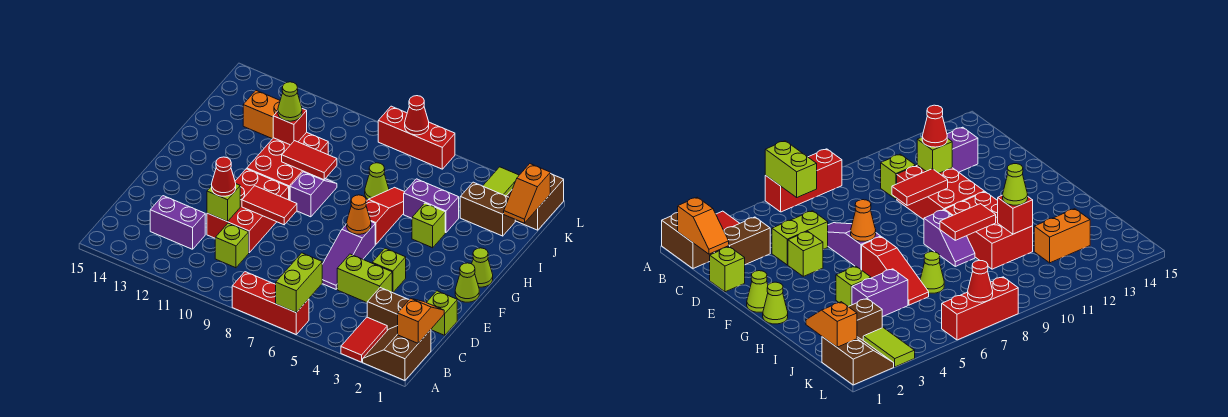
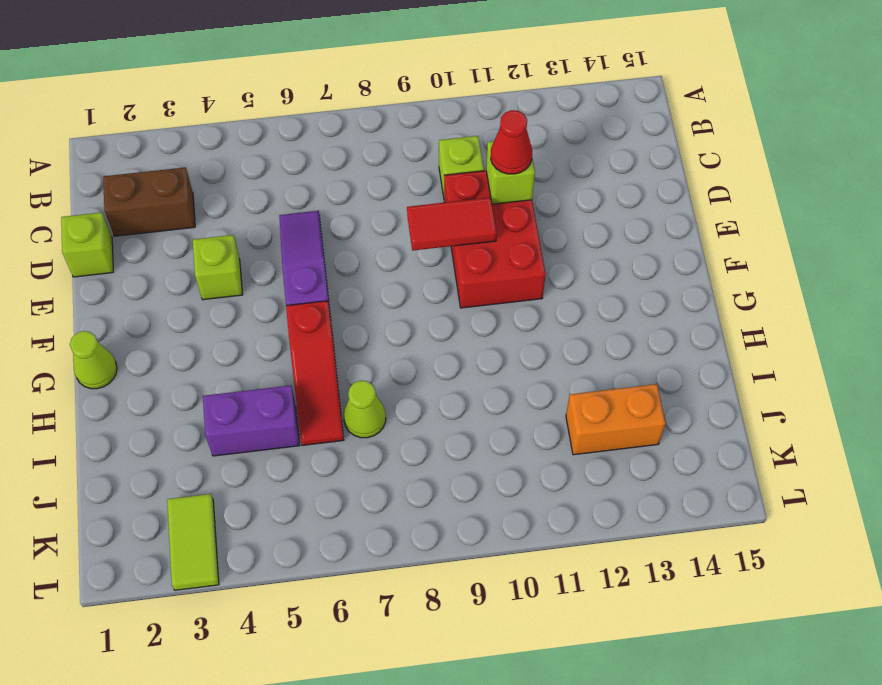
none -> brown slope A1:B2 level 1 top 1
none -> red tile A3:B3 level 1
none -> red brick A6:A8 level 1
none -> purple brick C12:C13 level 1

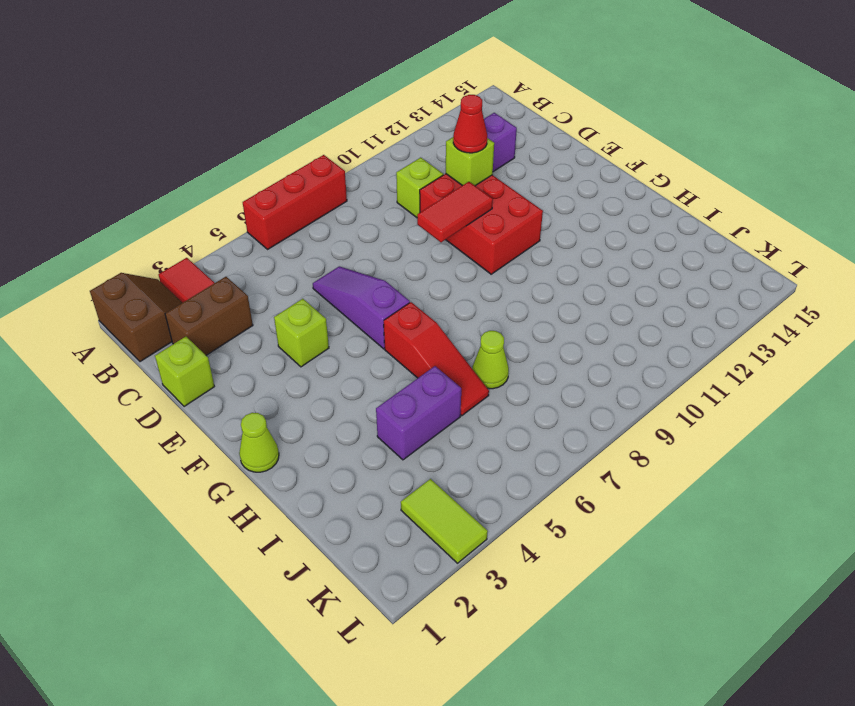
none -> lime brick D4:D5 level 1
none -> lime cone F1 level 1
none -> purple slope G9:H9 level 1 top G
none -> red brick G10:I11 level 1

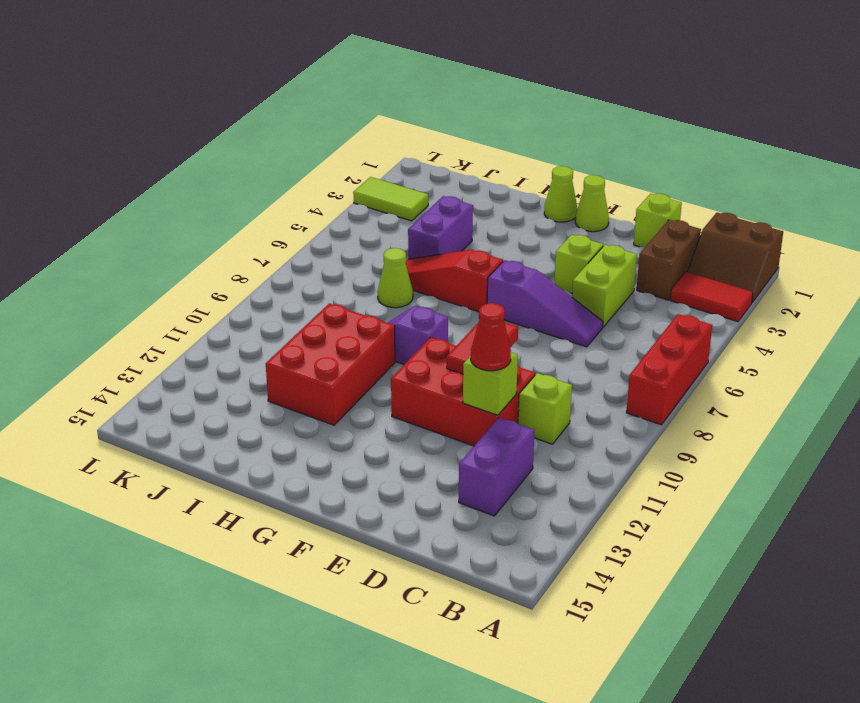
red brick H10:I12 level 1 -> red brick G10:I11 level 1
none -> lime brick H4 level 1
none -> brown brick J2:J3 level 1
none -> orange brick J12:J13 level 1
none -> brown slope K1:L2 level 1 top 1

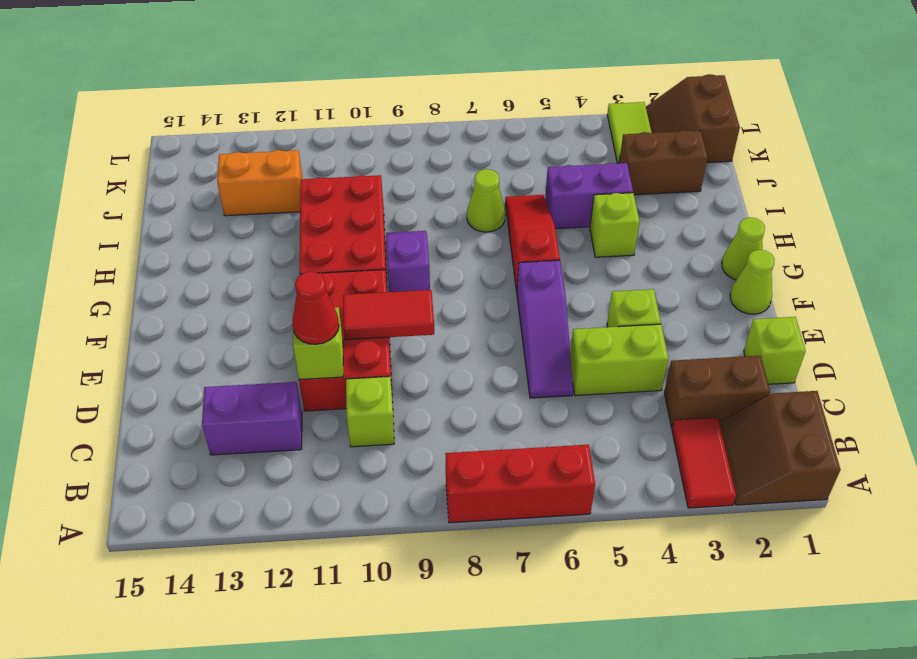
none -> red brick L6:L8 level 1
none -> lime brick A6:B6 level 2
none -> orange slope B1:C1 level 2 top B
none -> orange cone F6 level 2

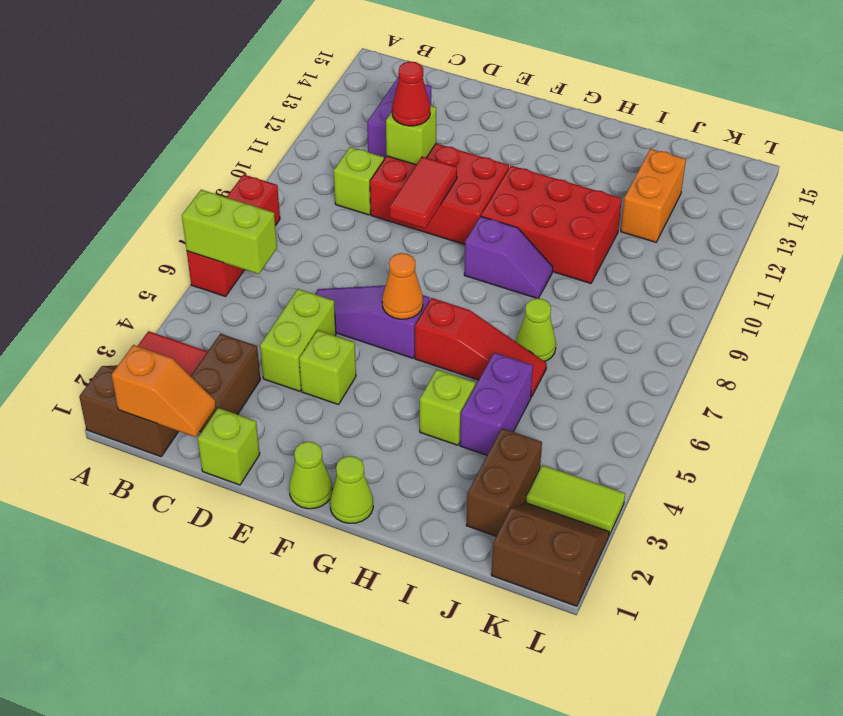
none -> red brick L6:L8 level 1
none -> red tile H9:H10 level 2
none -> red brick I11 level 2
none -> orange slope J1:K1 level 2 top K

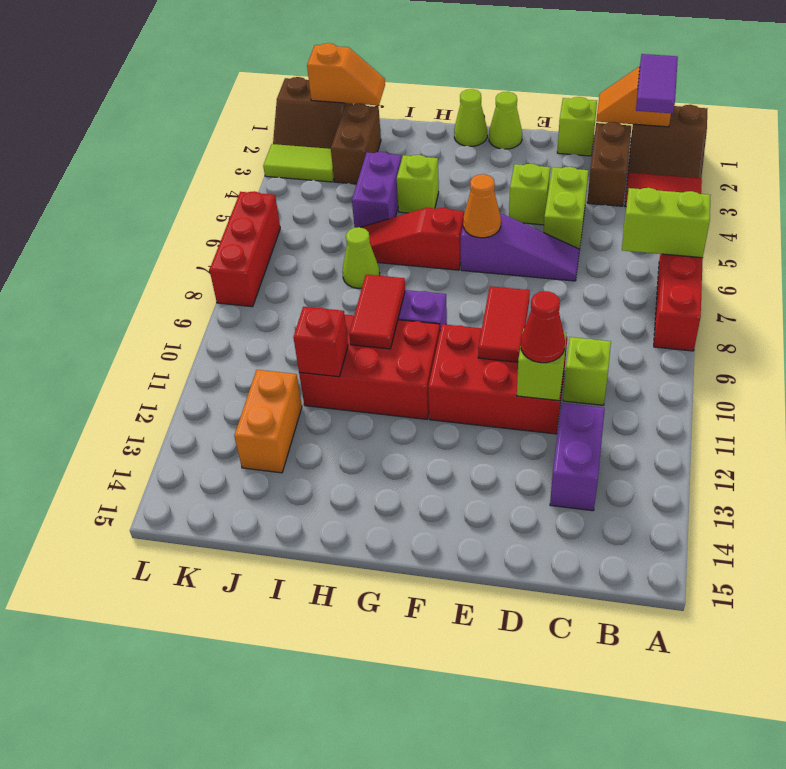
purple tile B1:B2 level 3 -> none
none -> red cone L7 level 2
none -> lime cone I11 level 3

